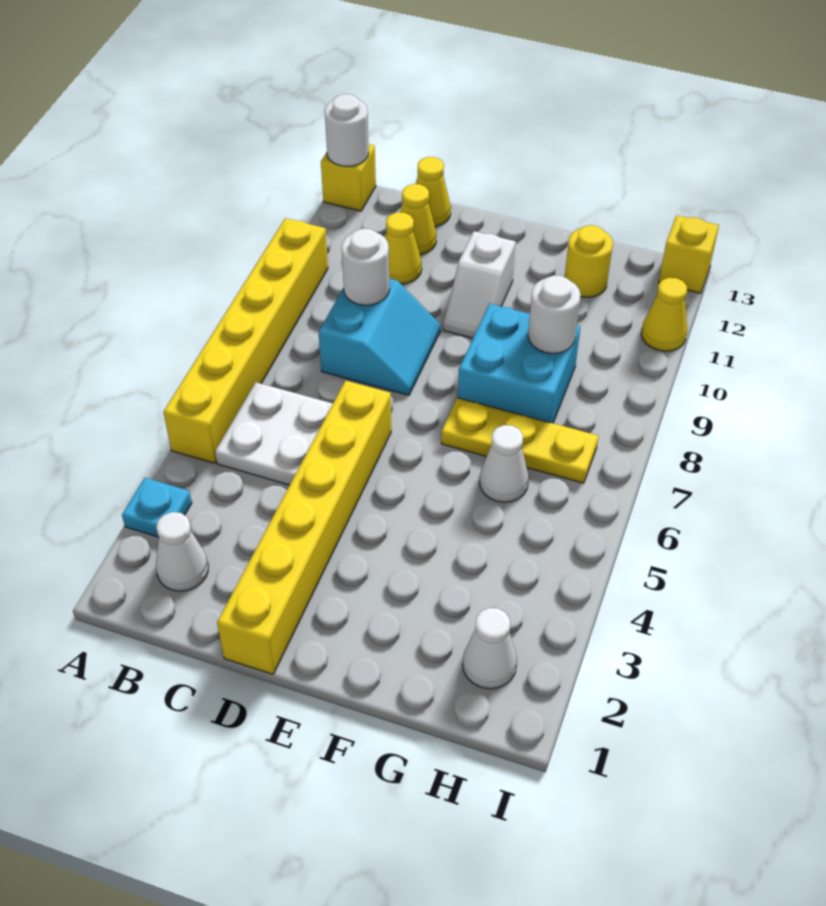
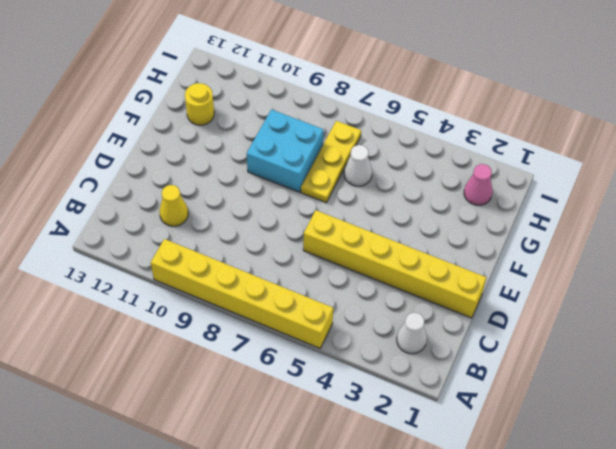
pink cone H2 level 1 -> white cone H2 level 1
none -> cyan plate A3 level 1
none -> yellow brick A13 level 1
none -> white plate B5:C6 level 1

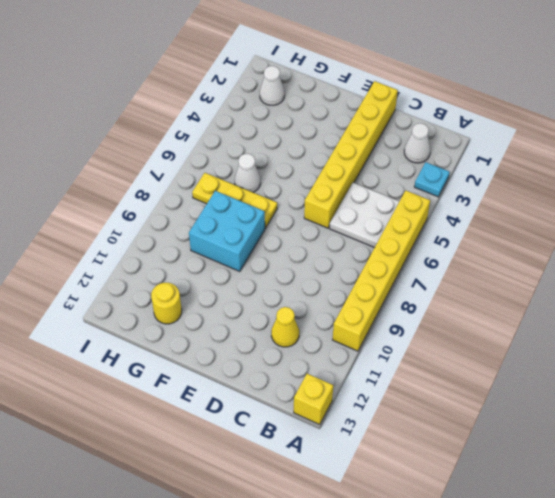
none -> cyan slope C8:D9 level 1 top C
none -> yellow cone C12 level 1
none -> yellow cone C13 level 1

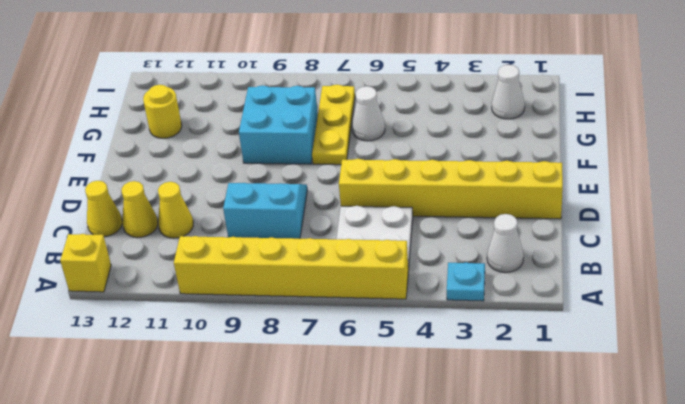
none -> white slope E10:E11 level 1 top 11
none -> yellow cone I11 level 1
none -> yellow brick I13 level 1

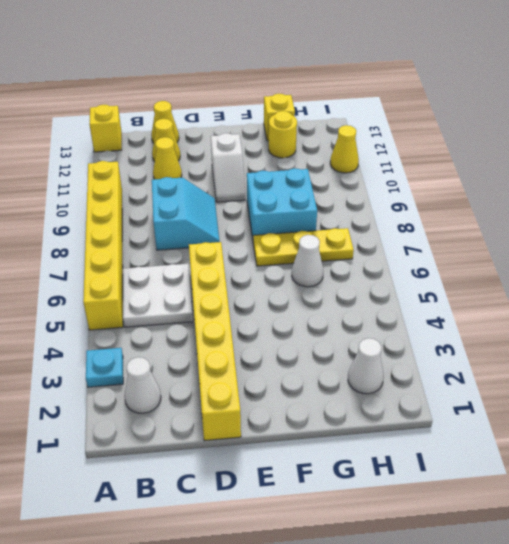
yellow brick G13 level 1 -> yellow brick I13 level 1
none -> white round brick A13 level 2
none -> white round brick C9 level 2
none -> white round brick G9 level 2

